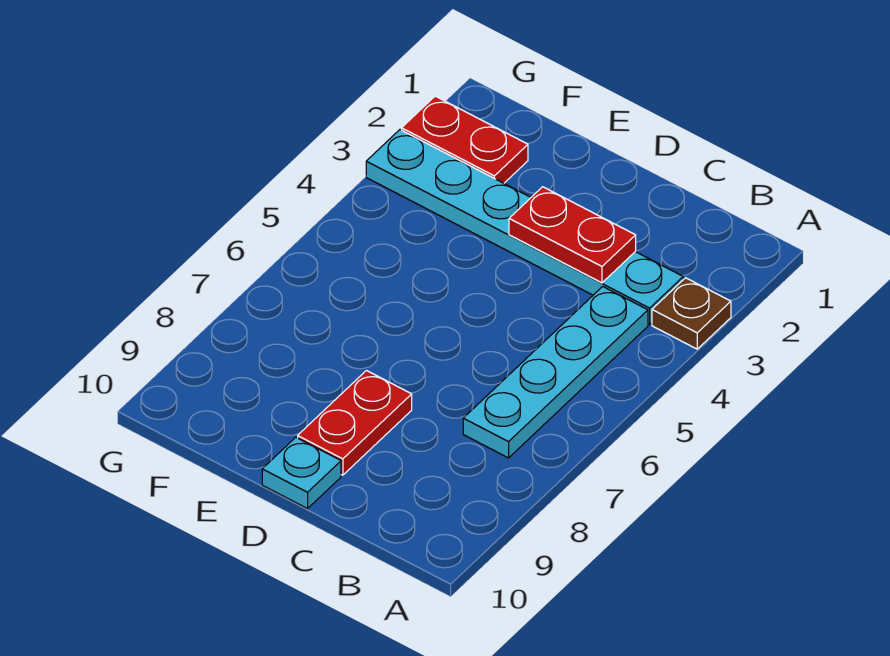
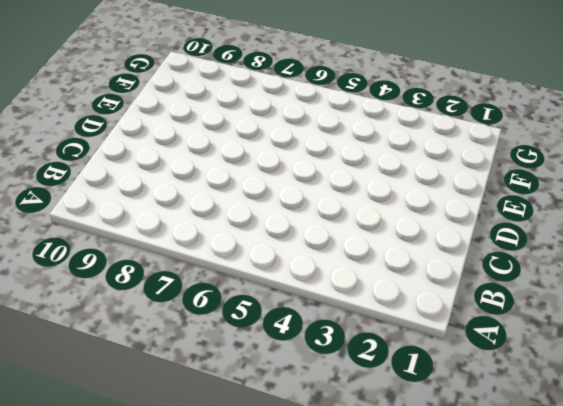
none -> brown plate A3 level 1
none -> cyan plate B3:G3 level 1

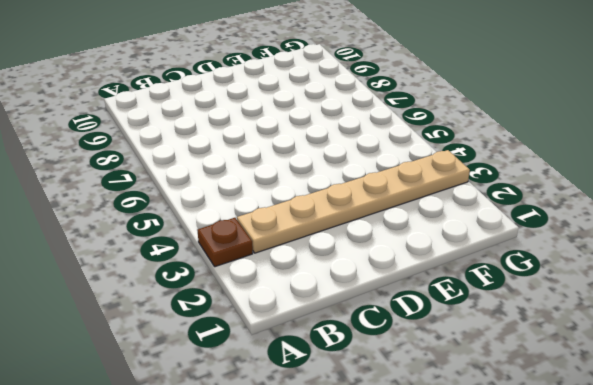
tan plate B3:G3 level 1 -> cyan plate B3:G3 level 1
none -> cyan plate B4:B7 level 1
none -> red plate D8:D9 level 1

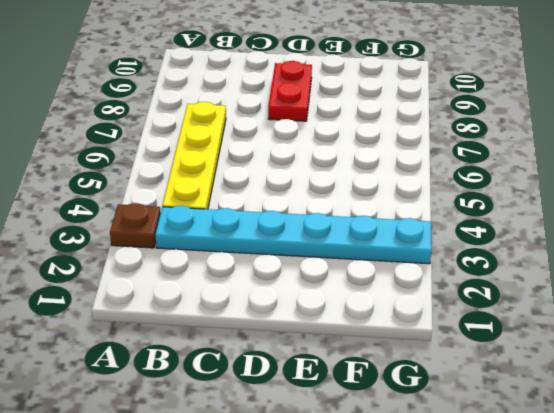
yellow plate B4:B7 level 1 -> cyan plate B4:B7 level 1
none -> cyan plate D10 level 1
none -> red plate F2:G2 level 1

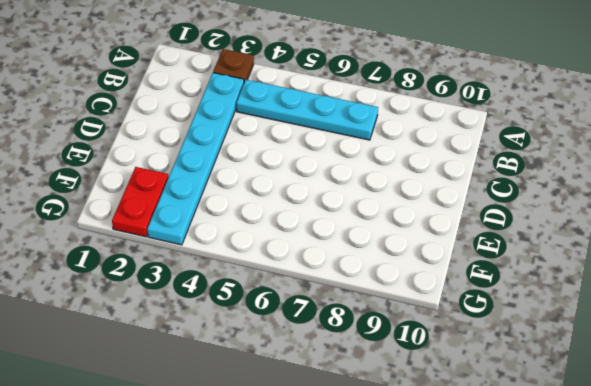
none -> red plate D8:D9 level 1
none -> cyan plate D10 level 1

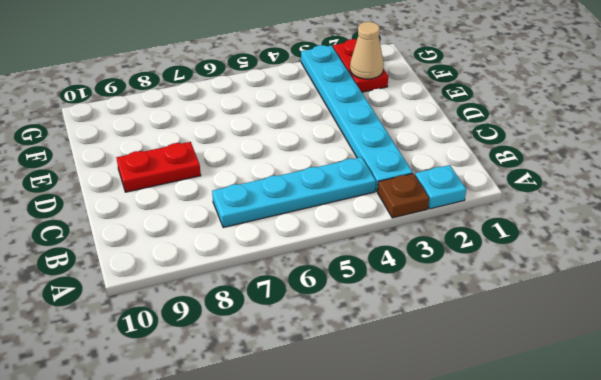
cyan plate A2 level 1 -> cyan plate D10 level 1
tan cone F2 level 2 -> none
none -> red plate C3:D3 level 2

